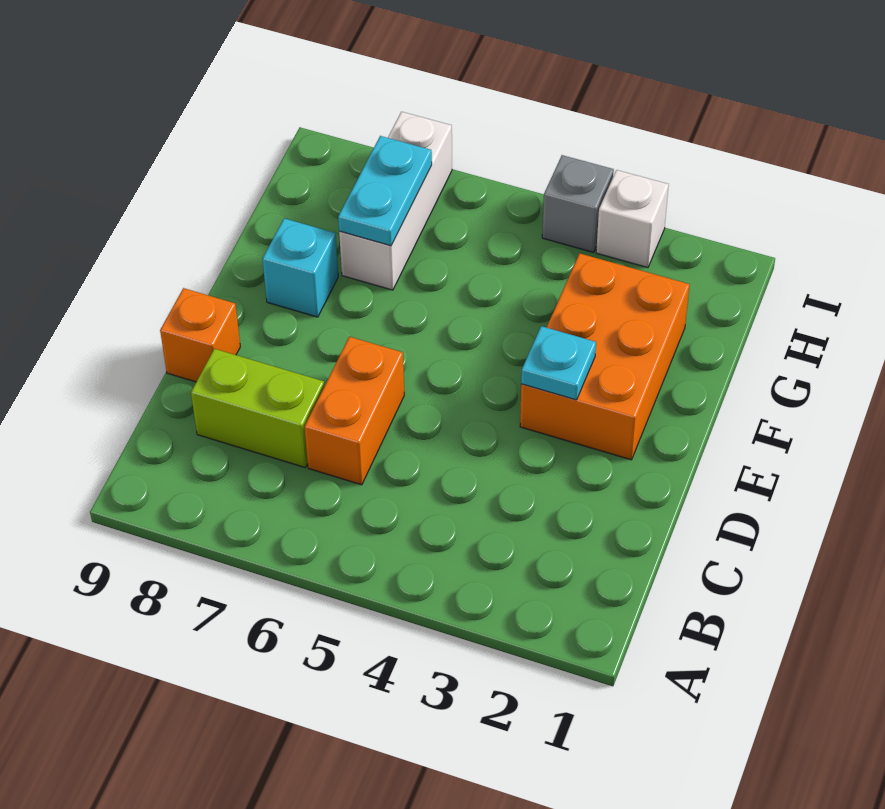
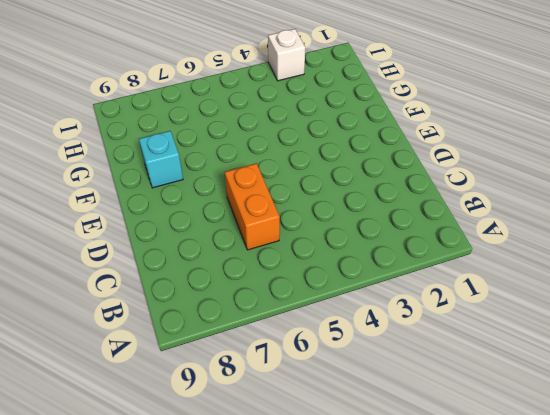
none -> lime brick C7:C8 level 1
none -> orange brick D9 level 1

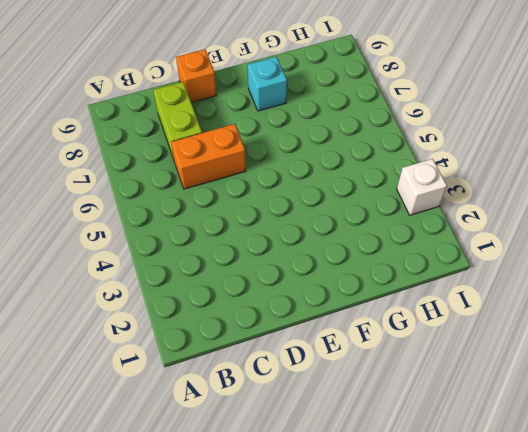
none -> orange brick E2:G3 level 1
none -> white brick G7:I7 level 1

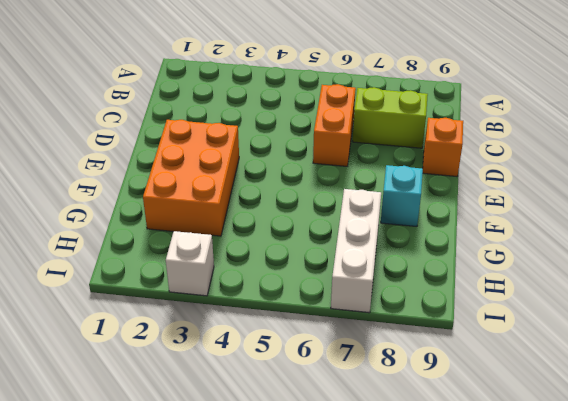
none -> grey brick I4 level 1
none -> cyan plate E3 level 2

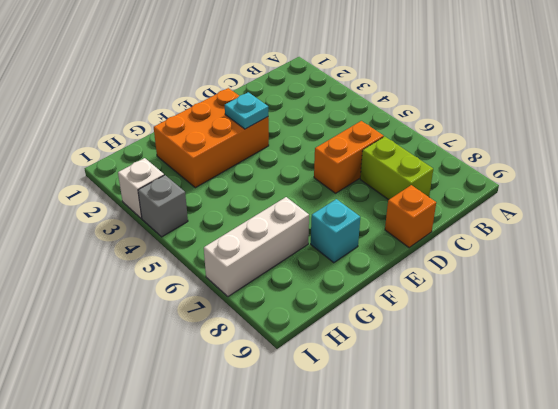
none -> cyan plate G7:H7 level 2

